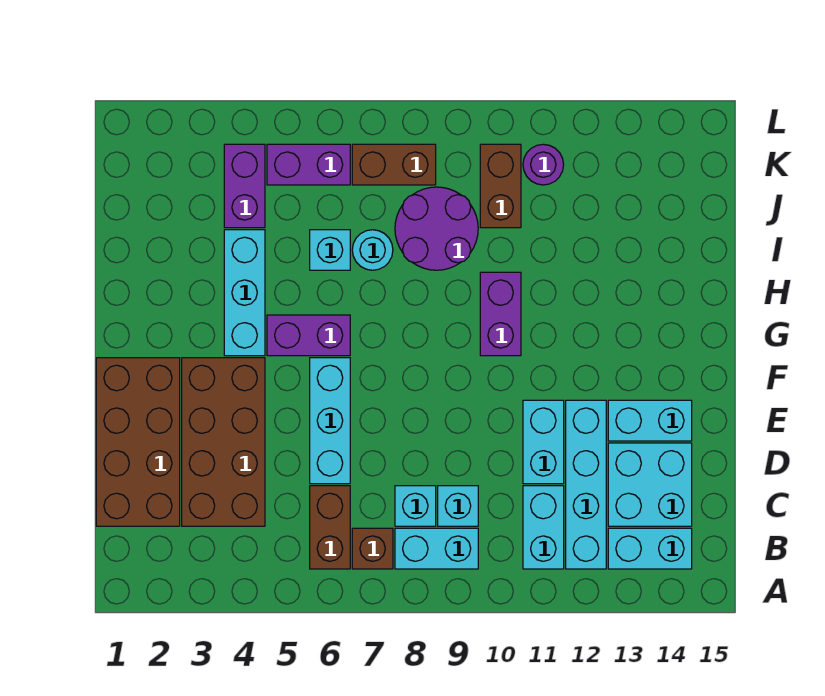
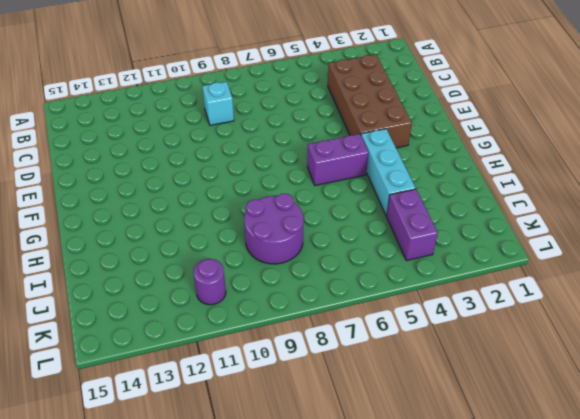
none -> brown brick B6:C6 level 1
none -> brown brick B7 level 1
none -> cyan brick B8:B9 level 1

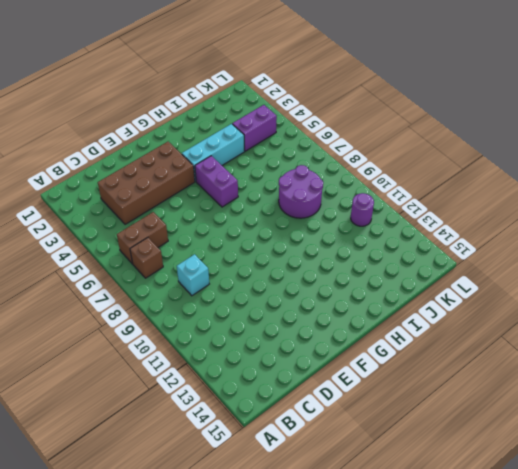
none -> cyan brick B8:B9 level 1
none -> cyan brick B11:C11 level 1
none -> cyan brick B12:E12 level 1

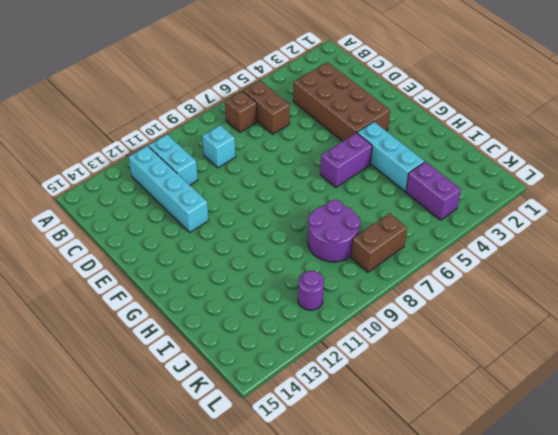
none -> cyan brick B8:B9 level 1
none -> cyan brick B13:B14 level 1
none -> brown brick C1:F2 level 1

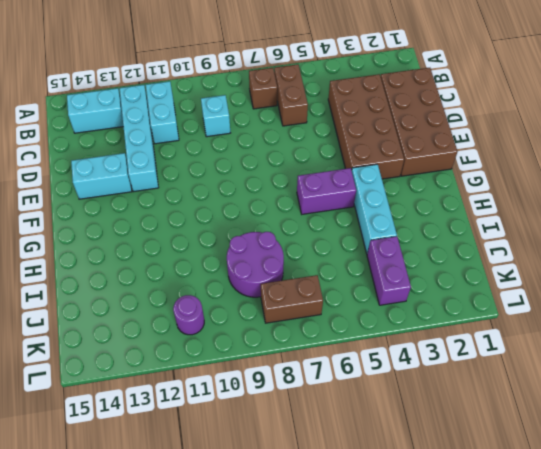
none -> cyan brick B8:B9 level 1
none -> cyan brick C8 level 1
none -> cyan brick C13:D14 level 1

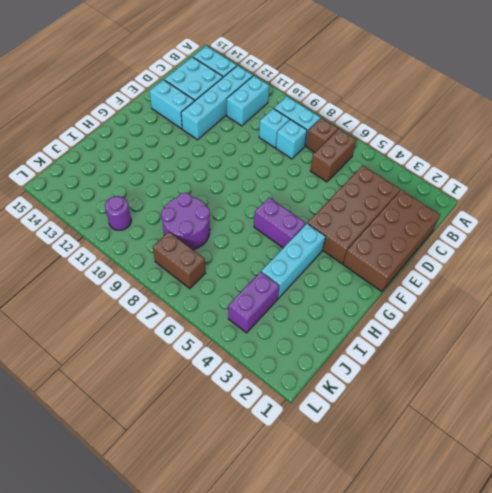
none -> cyan brick D6:F6 level 1
none -> cyan brick D11:E11 level 1
none -> purple brick G10:H10 level 1

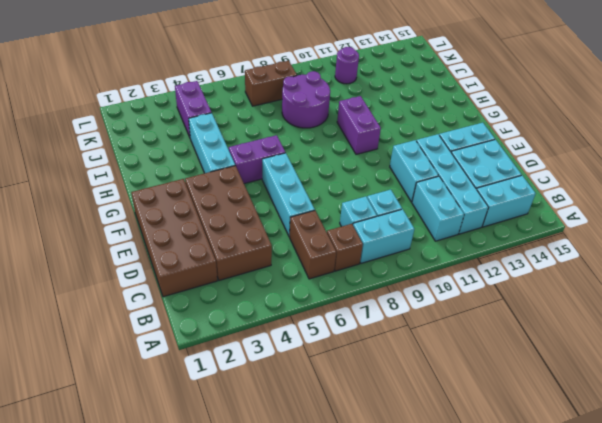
none -> cyan brick I6 level 1
none -> cyan round brick I7 level 1
none -> brown brick J10:K10 level 1

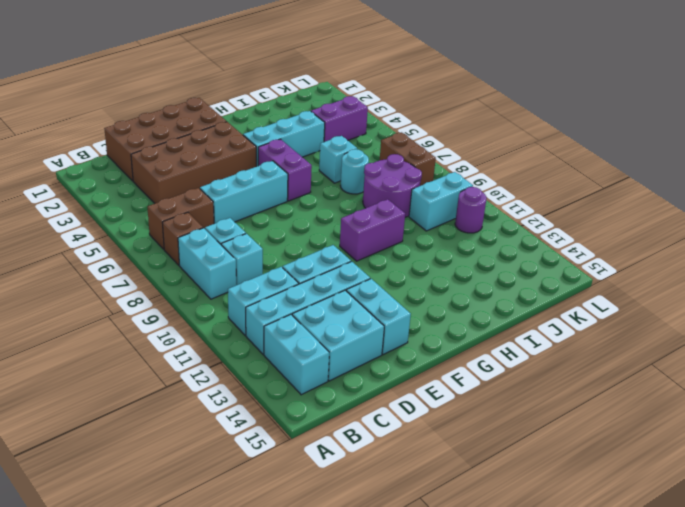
cyan brick J10:K10 level 1 -> brown brick J10:K10 level 1
none -> purple brick K5:K6 level 1

